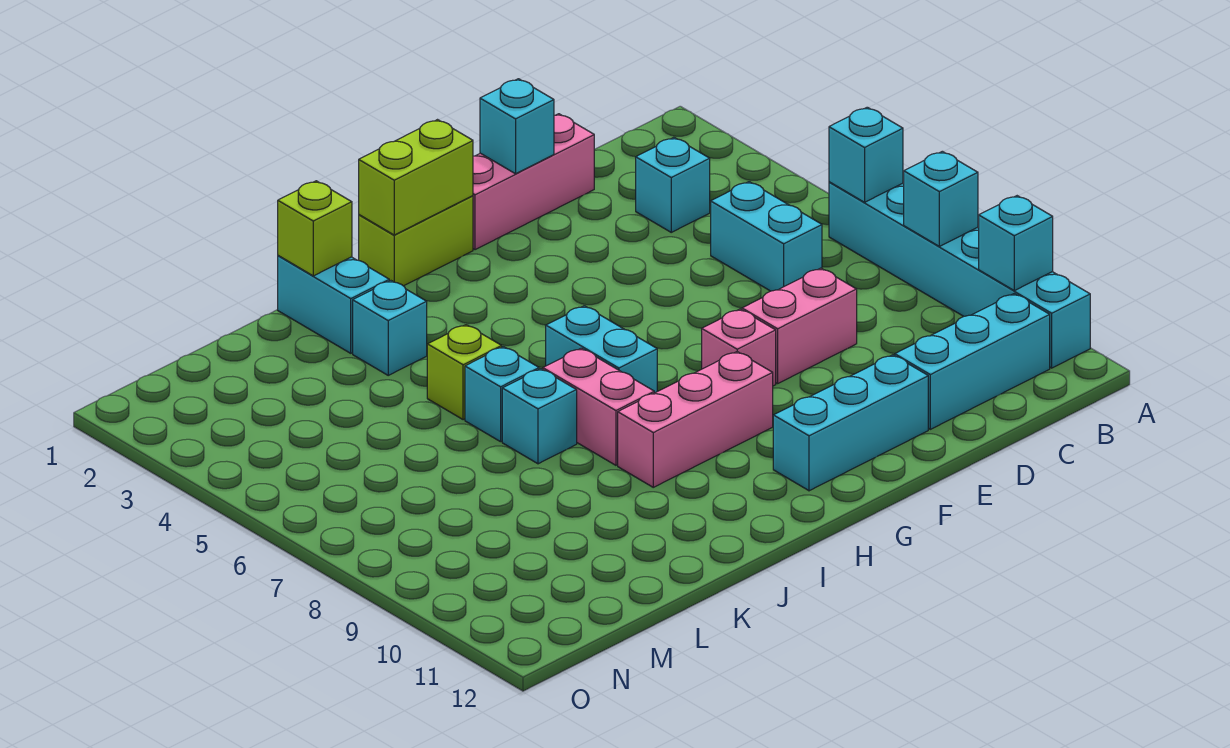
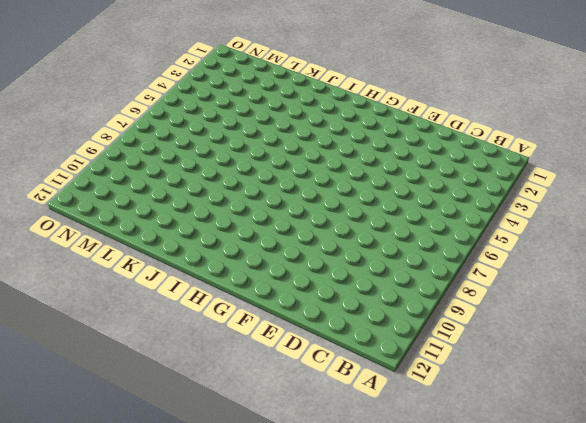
none -> cyan brick A6:A11 level 1
none -> cyan brick B11:D11 level 1
none -> cyan brick C3 level 1

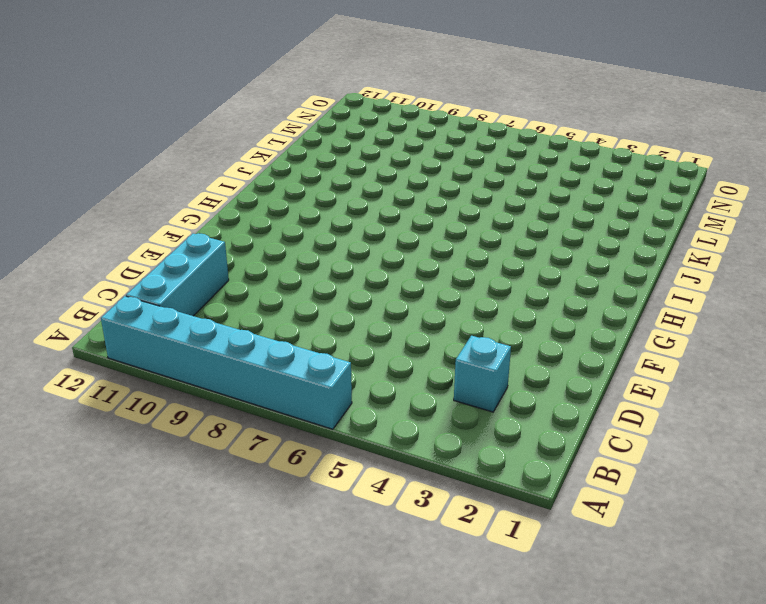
none -> cyan brick C5:C6 level 1
none -> pink brick D1:F1 level 1
none -> pink brick D8:E8 level 1

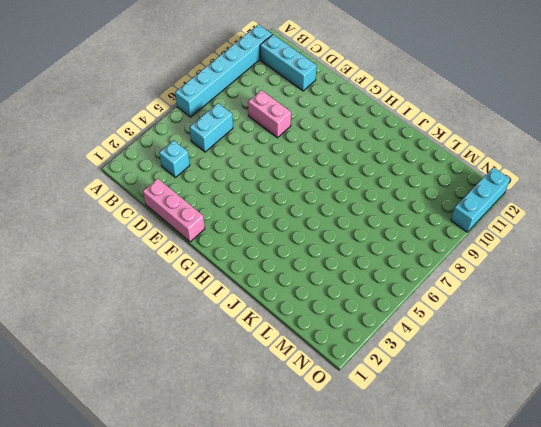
cyan brick O10:O12 level 1 -> cyan brick E11:G11 level 1
none -> pink brick F8 level 1
none -> lime brick G1:H1 level 1
none -> pink brick G9:I9 level 1

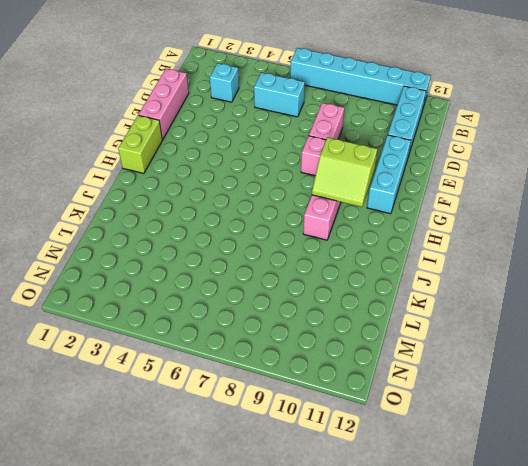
lime slope G9:H10 level 2 top G -> none
none -> cyan brick H6:H7 level 1
none -> pink brick I7:I8 level 1
none -> cyan brick J1:J2 level 1

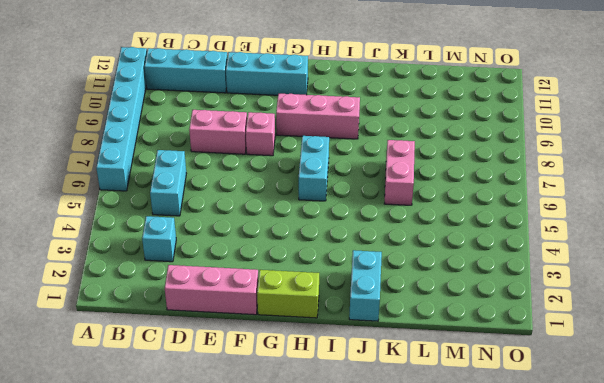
pink brick K6:K7 level 1 -> pink brick I7:I8 level 1
none -> cyan brick J3 level 1
none -> lime brick J5 level 1
none -> cyan brick J6 level 1

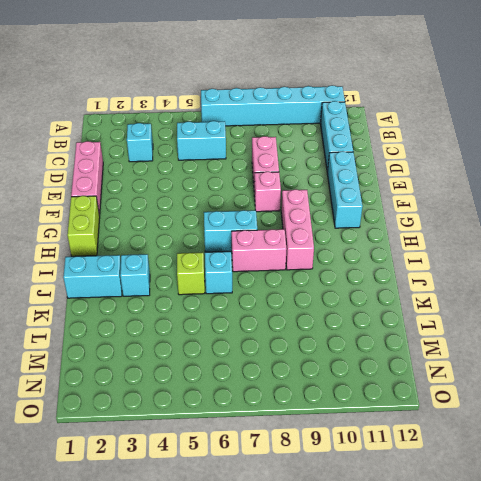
none -> cyan brick J7 level 1
none -> cyan brick A6 level 2
none -> cyan brick A8 level 2

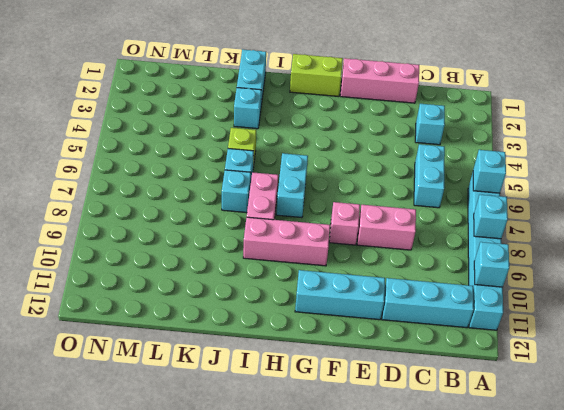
none -> cyan brick E1 level 2
none -> lime brick G1:H1 level 2
none -> lime brick J1 level 2

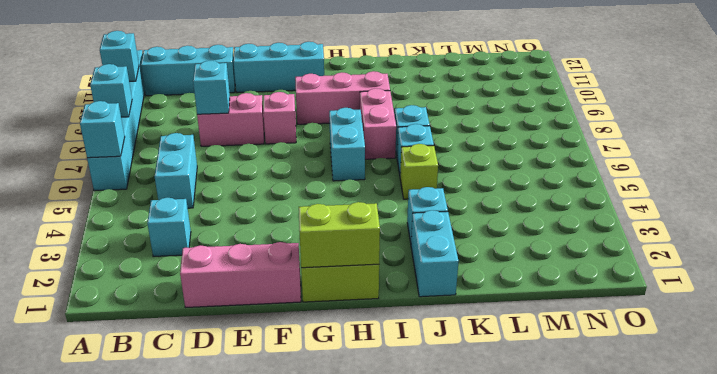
cyan brick D8 level 2 -> cyan brick E1 level 2
none -> lime brick J1 level 2

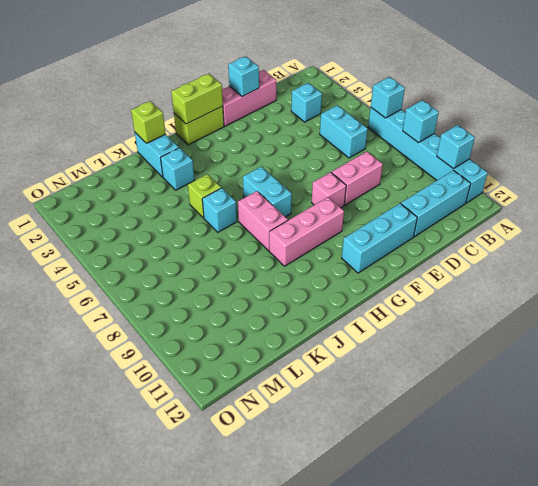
none -> cyan brick J7 level 1

